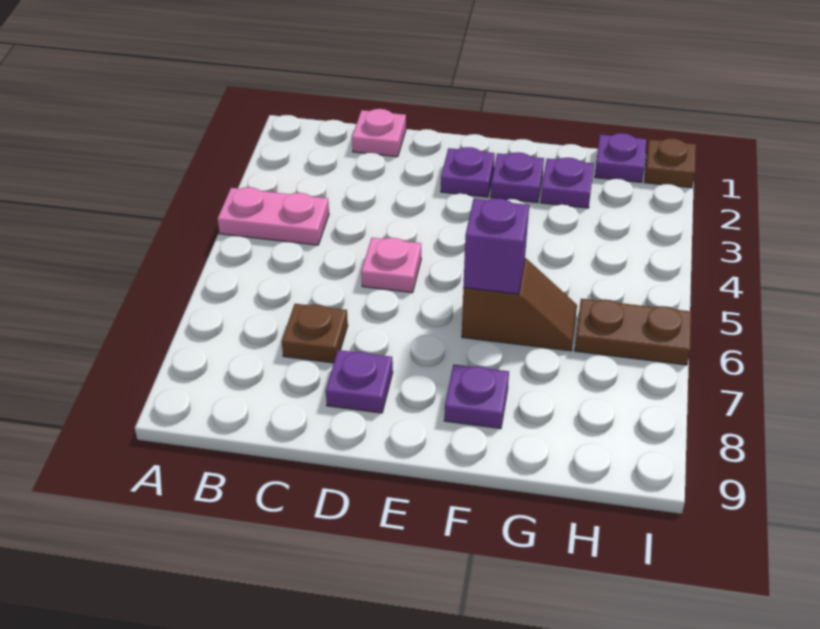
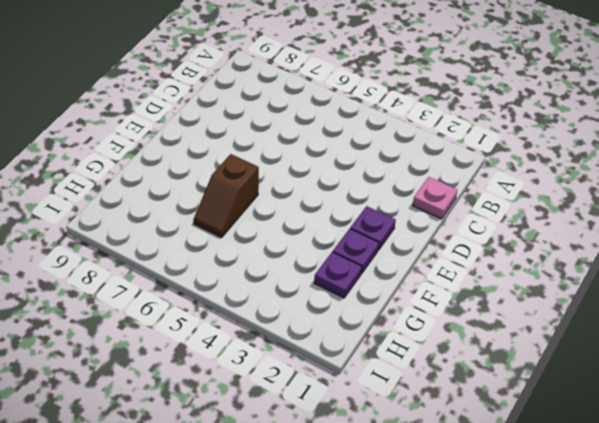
none -> pink plate A4:B4 level 1
none -> brown plate C7 level 1
none -> pink plate D5 level 1

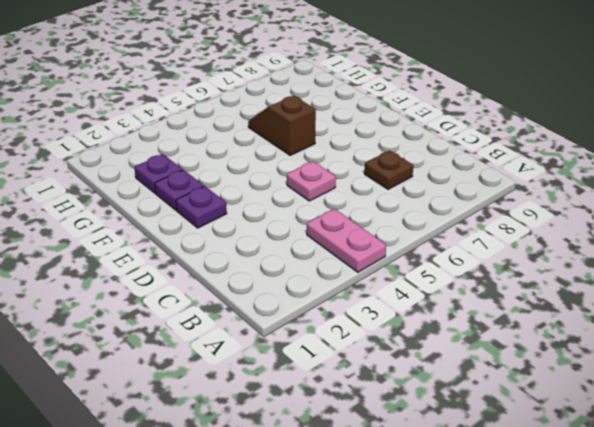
none -> pink plate C1 level 1
none -> purple plate D8 level 1
none -> purple plate F8 level 1

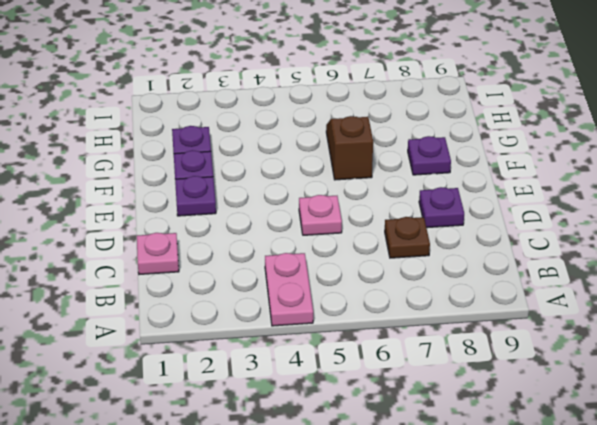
none -> purple plate H1 level 1
none -> brown plate H6:I6 level 1
none -> brown plate I1 level 1

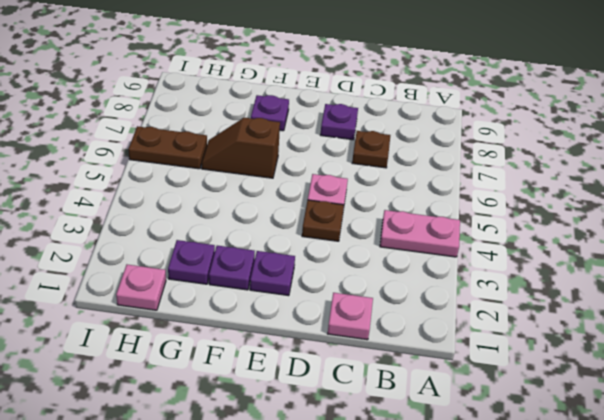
brown plate D4 level 1 -> brown plate I1 level 1
pink plate H1 level 1 -> purple plate H1 level 1
none -> purple brick F6 level 2

